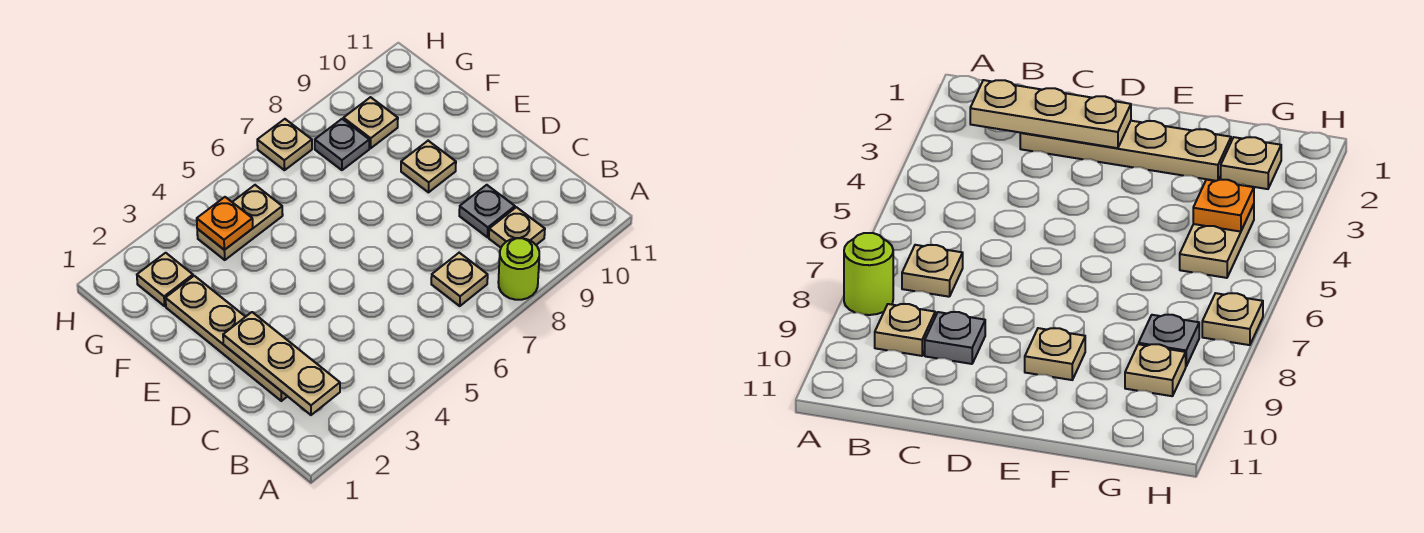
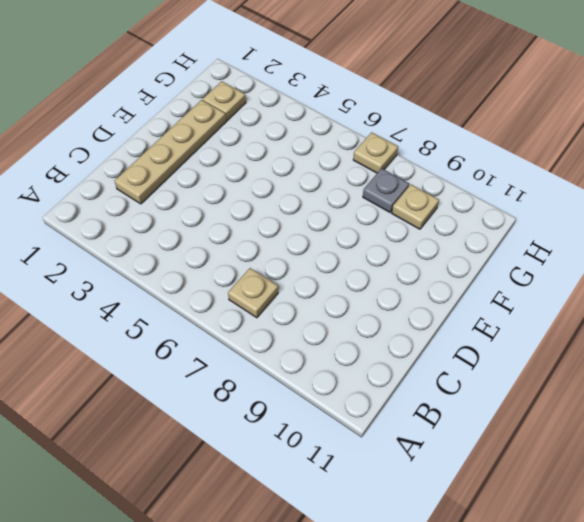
none -> lime round brick A8 level 1
none -> tan plate B9 level 1
none -> grey plate C9 level 1

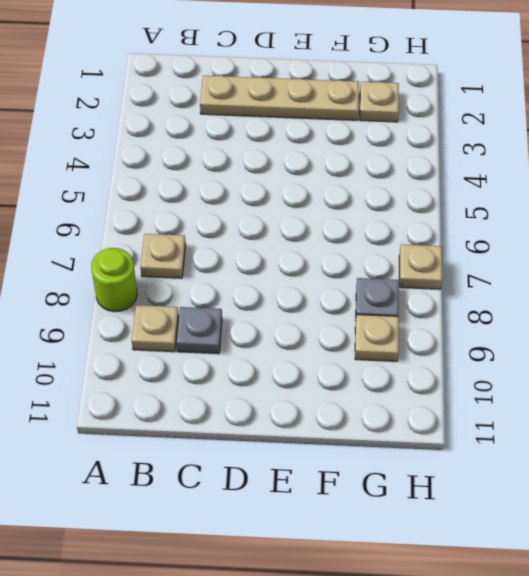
none -> tan plate E9 level 1
none -> tan plate G4:G5 level 1
none -> tan plate B2:D2 level 2

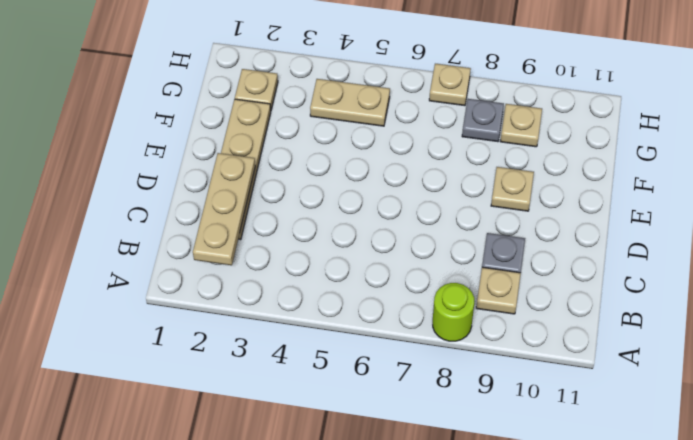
none -> tan plate B7 level 1
none -> orange plate G4 level 2

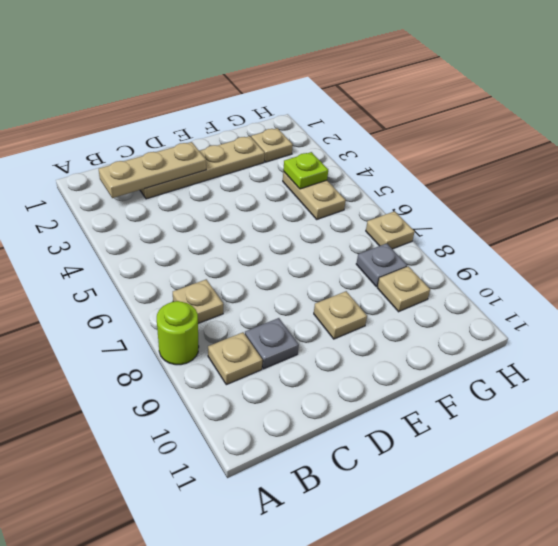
lime plate G4 level 2 -> orange plate G4 level 2

